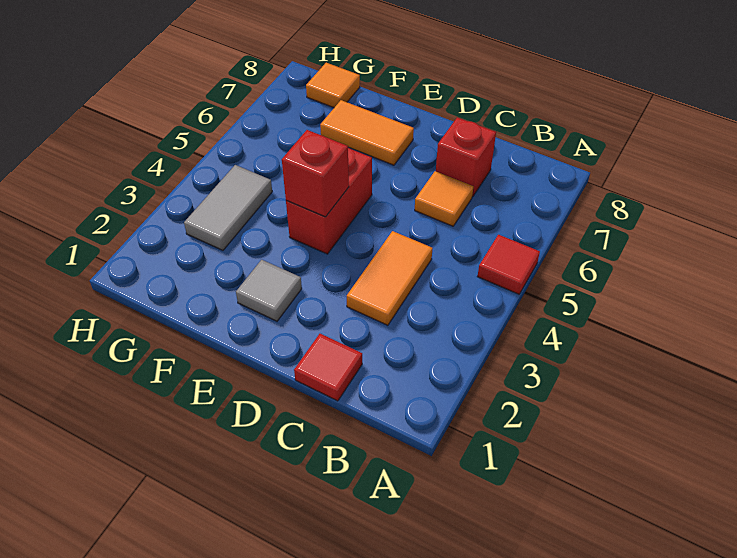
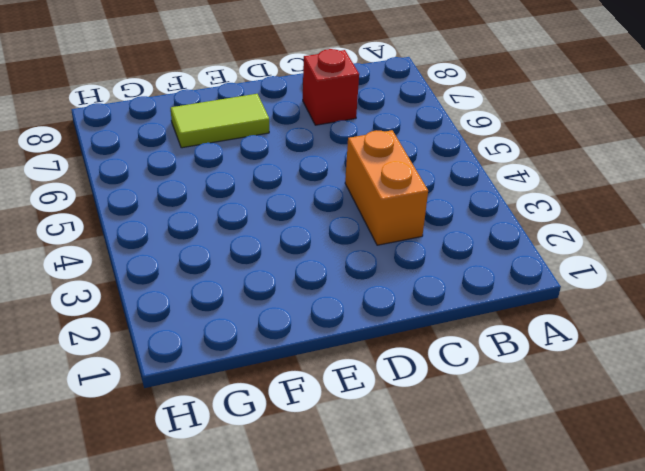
orange brick C3:C4 level 1 -> orange tile C3:C4 level 1
lime tile E7:F7 level 1 -> orange tile E7:F7 level 1
none -> red tile A5 level 1
none -> red tile C1 level 1

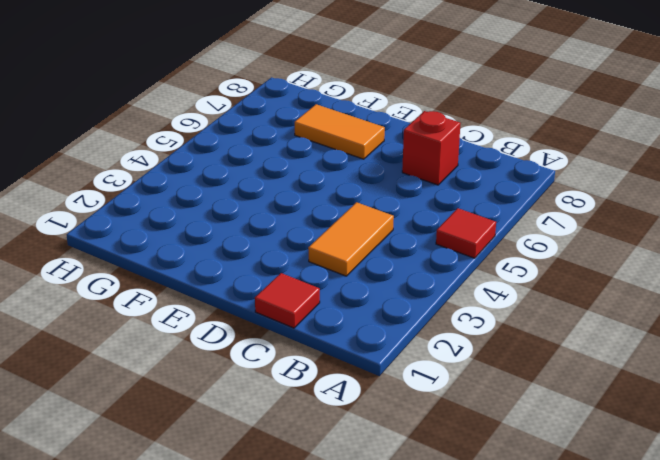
none -> orange tile C6 level 1
none -> grey tile E2 level 1

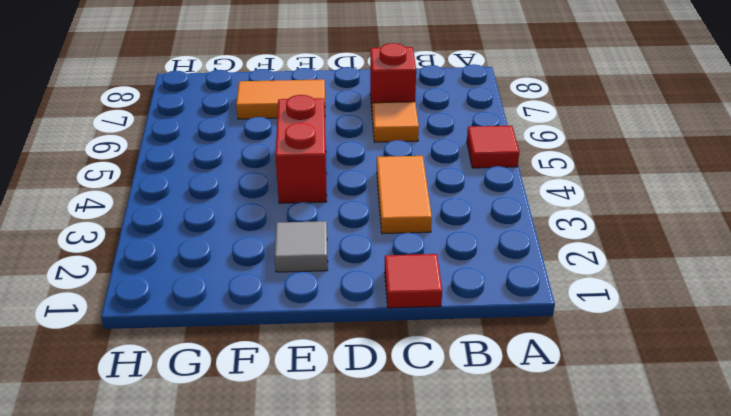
none -> grey tile G3:G4 level 1
none -> orange tile G8 level 1

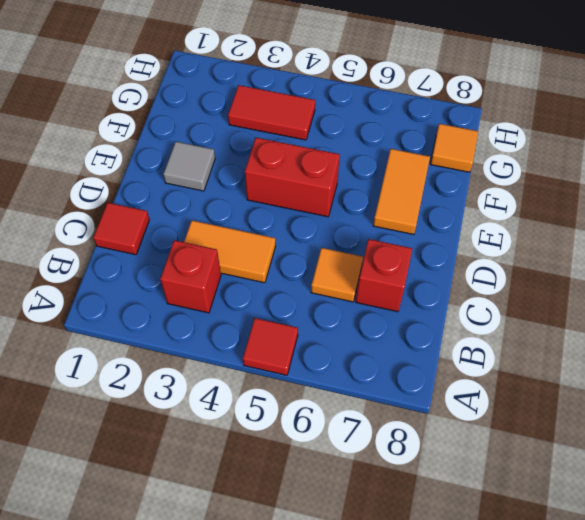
red brick B3 level 1 -> red brick E4 level 2
red tile G3:G4 level 1 -> grey tile G3:G4 level 1

